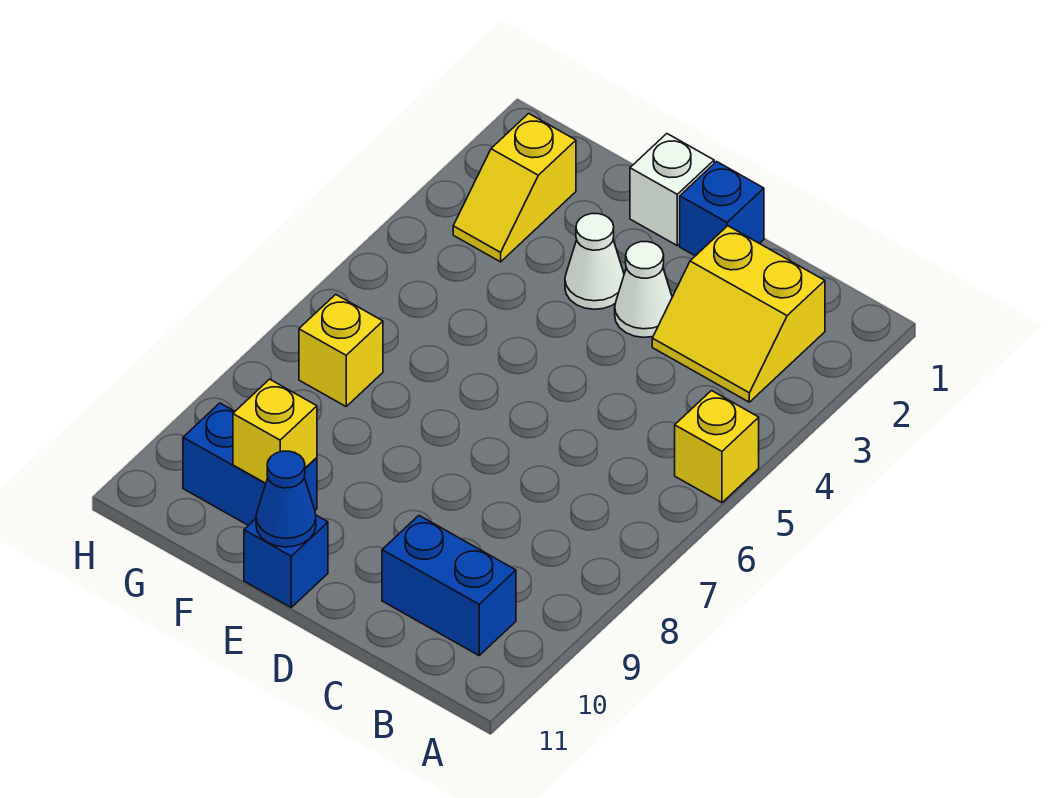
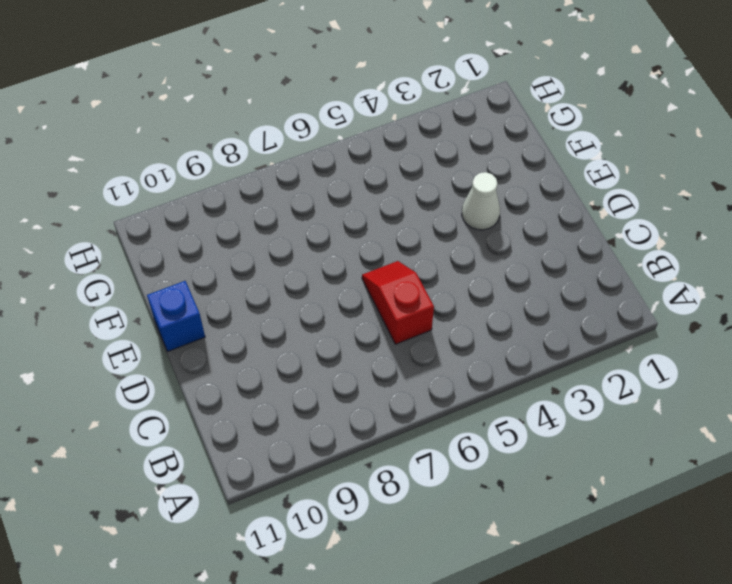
red slope C6:D6 level 1 top C -> none
none -> yellow brick A5 level 1
none -> yellow slope B2:C3 level 1 top 2
none -> blue brick B10:C10 level 1

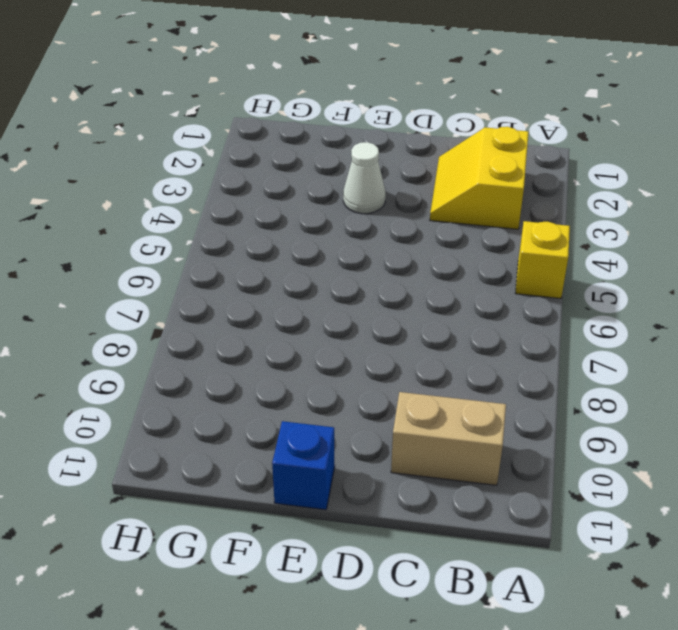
yellow slope B2:C3 level 1 top B -> yellow slope B2:C3 level 1 top 2
tan brick B10:C10 level 1 -> blue brick B10:C10 level 1
none -> blue brick D1 level 1
none -> white cone D3 level 1
none -> white brick E1 level 1

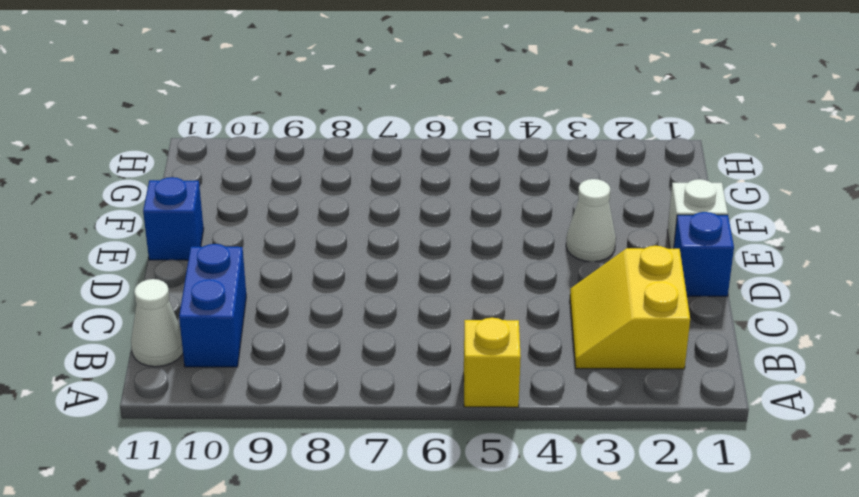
white cone B11 level 1 -> white cone D3 level 1
none -> blue brick F10:G10 level 1
none -> yellow slope G2:G3 level 1 top 2
none -> yellow brick G7 level 1

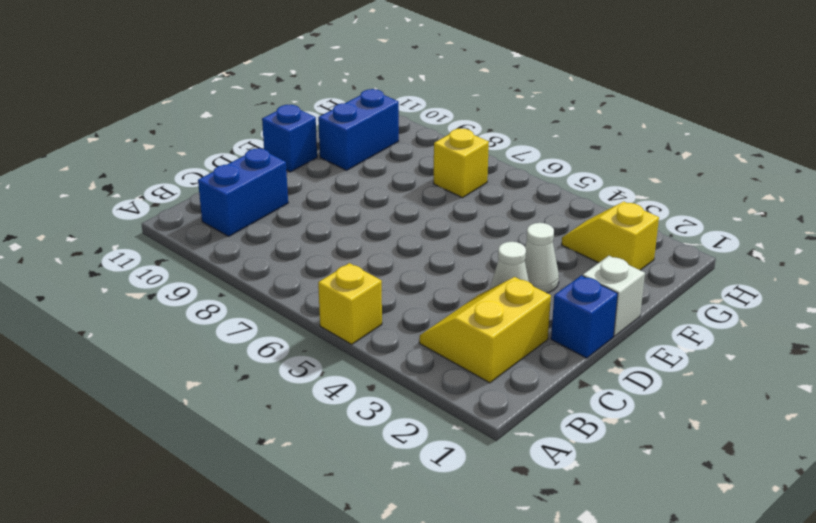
none -> blue cone E11 level 2
none -> yellow brick F10 level 2

